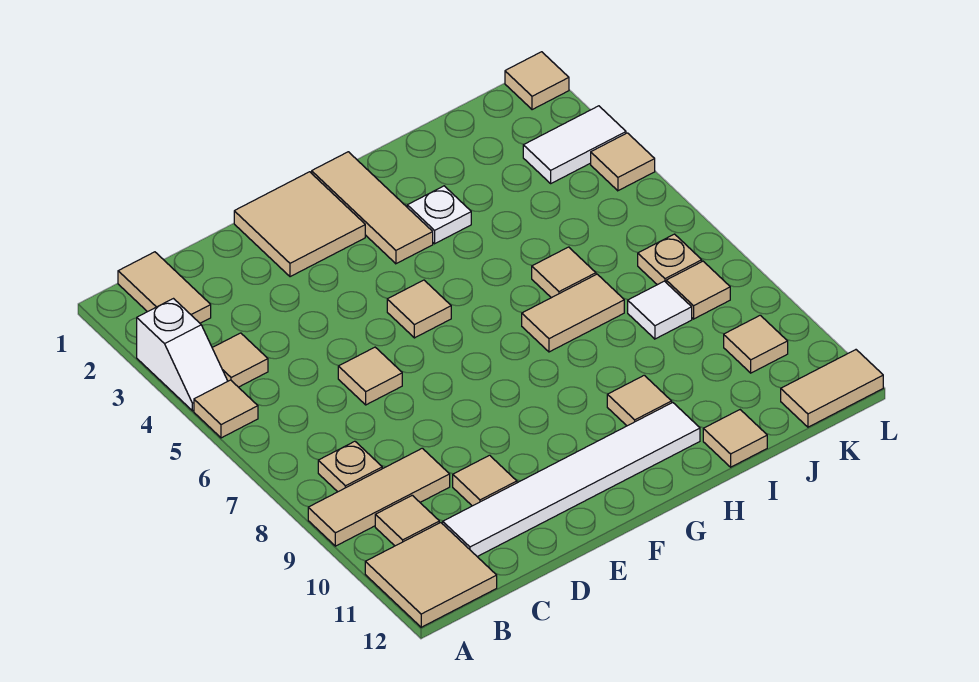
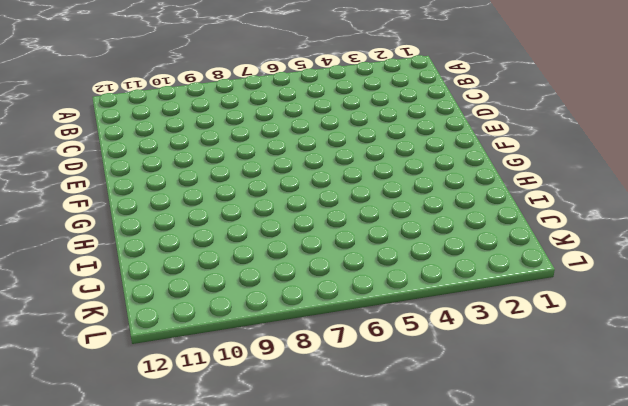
none -> white slope A3:A4 level 1 top 3
none -> tan tile A5 level 1
none -> tan tile A9:C9 level 1

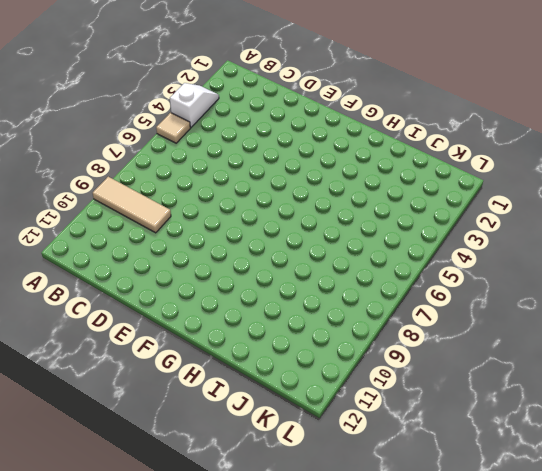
white slope A3:A4 level 1 top 4 -> white slope A3:A4 level 1 top 3
none -> tan tile A11:B12 level 1
none -> tan tile B1:B2 level 1
none -> tan tile B4 level 1

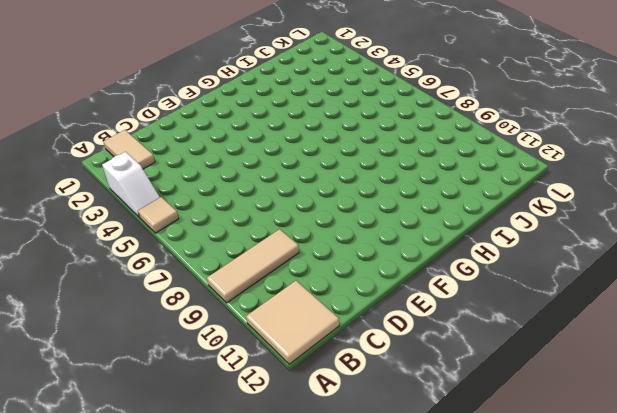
none -> tan tile B4 level 1
none -> tan plate B8 level 1
none -> tan tile B10 level 1

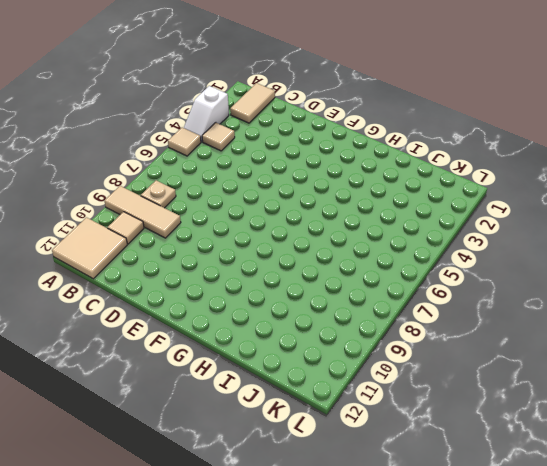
none -> white tile C11:H11 level 1
none -> tan tile D6 level 1
none -> tan tile D10 level 1

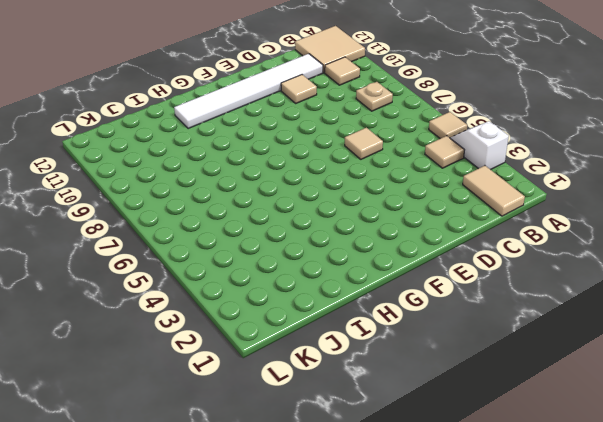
none -> tan tile A9:C9 level 1
none -> tan tile E1:F2 level 1
none -> tan tile F5 level 1

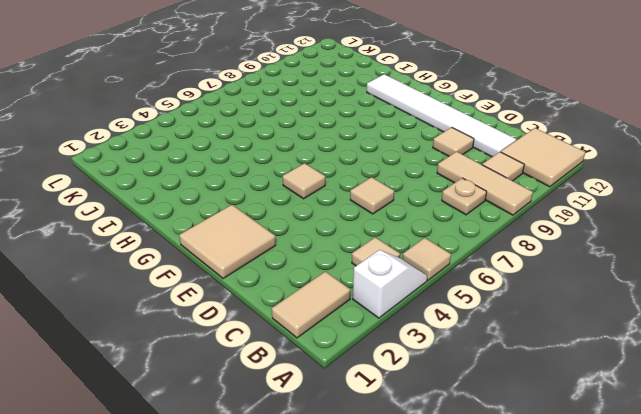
none -> tan tile G1:G3 level 1
none -> white plate H3 level 1
none -> tan tile H7:I7 level 1

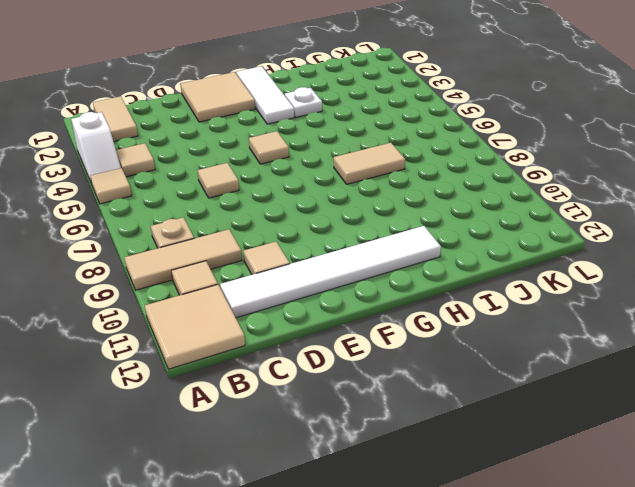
white tile G1:G3 level 1 -> tan tile G1:G3 level 1
none -> tan tile H10 level 1
none -> tan tile I6 level 1
none -> tan tile I12 level 1

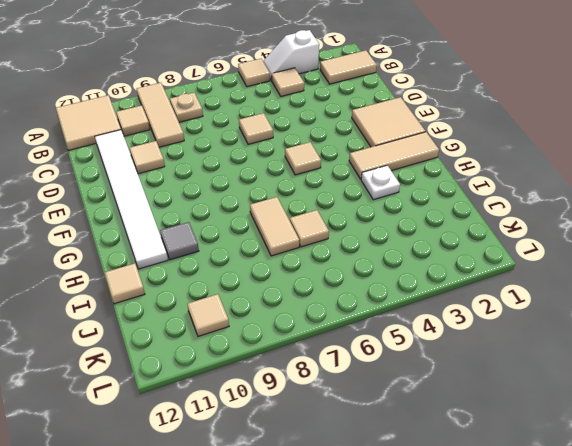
grey tile H10 level 1 -> tan tile H10 level 1
none -> white tile J8 level 1
none -> white tile K3:L3 level 1
none -> tan plate K7 level 1

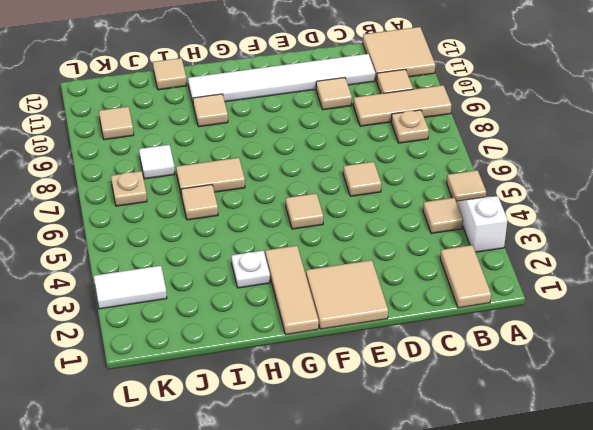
none -> tan tile K8 level 1
none -> tan tile K12:L12 level 1
none -> tan tile L1 level 1

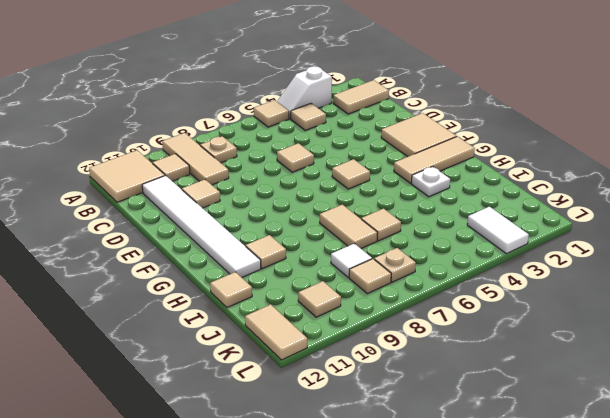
none -> tan tile L1 level 1
none -> tan tile L4 level 1

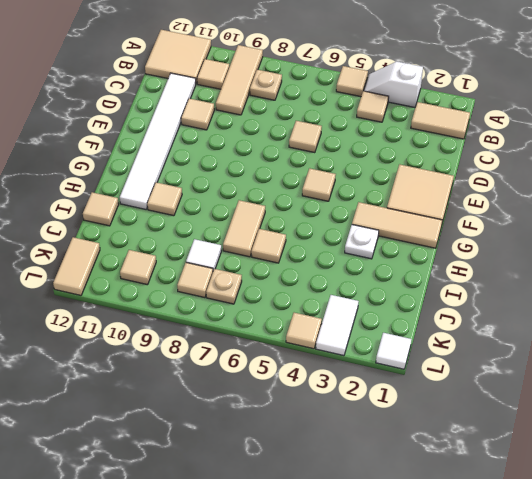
white tile L1 level 1 -> tan tile L1 level 1

